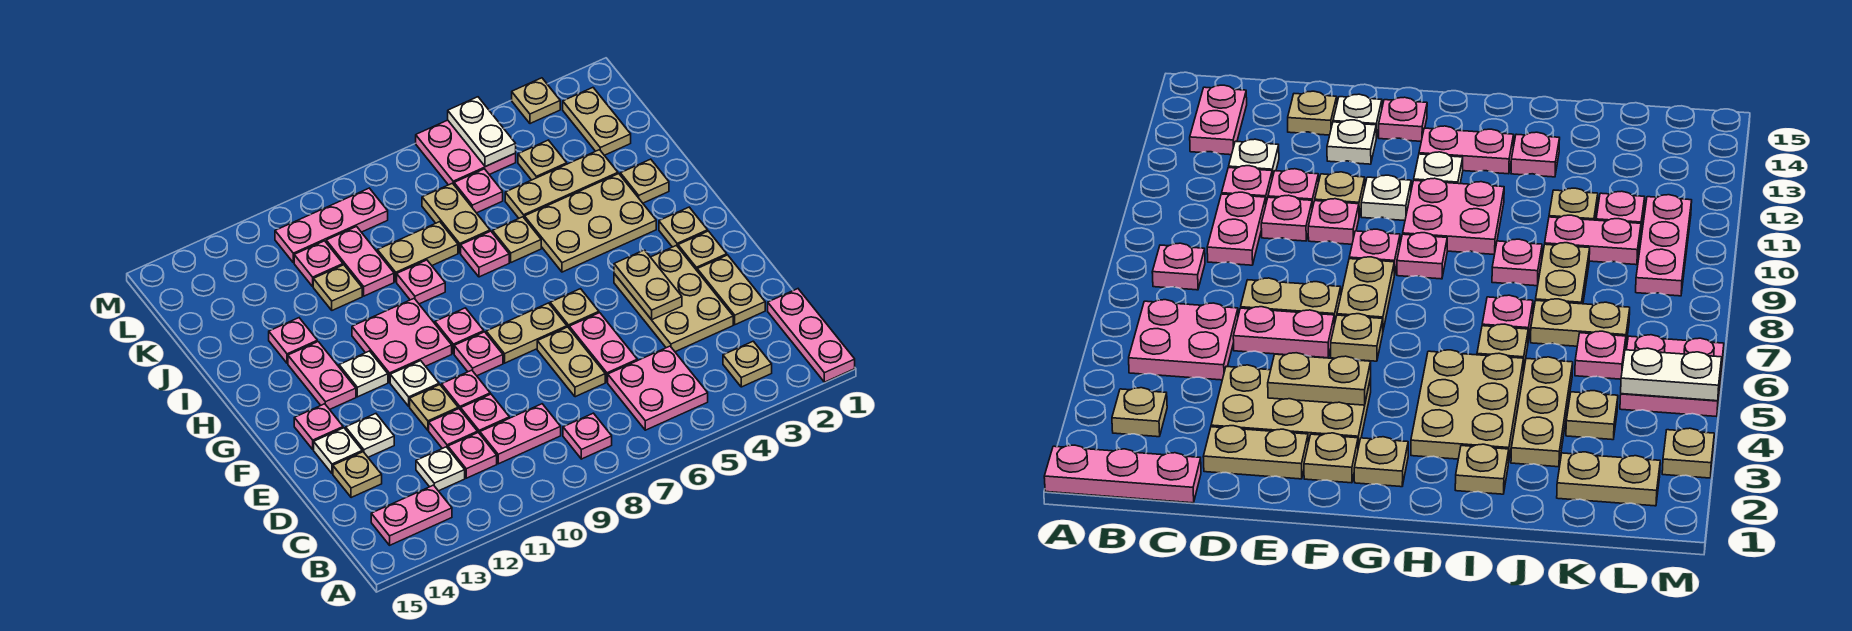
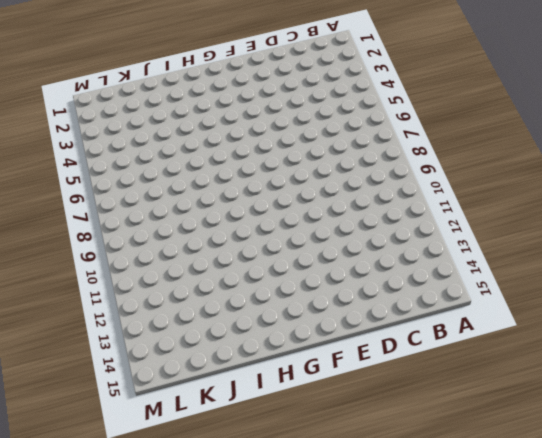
none -> pink plate A1:C1 level 1
none -> tan plate B3 level 1
none -> pink plate B5:C6 level 1
none -> pink plate B8 level 1

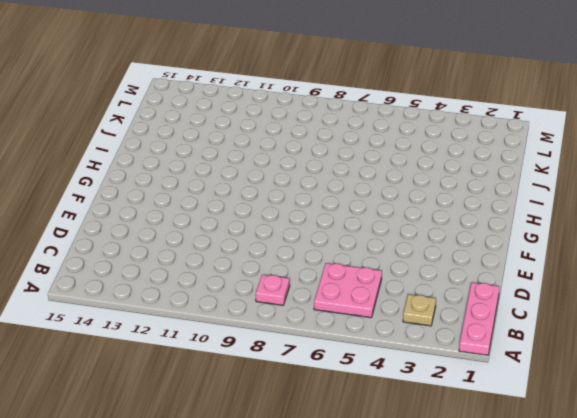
none -> pink plate B13:B14 level 1
none -> pink plate C9:C10 level 1
none -> pink plate C11 level 1
none -> white plate C12 level 1

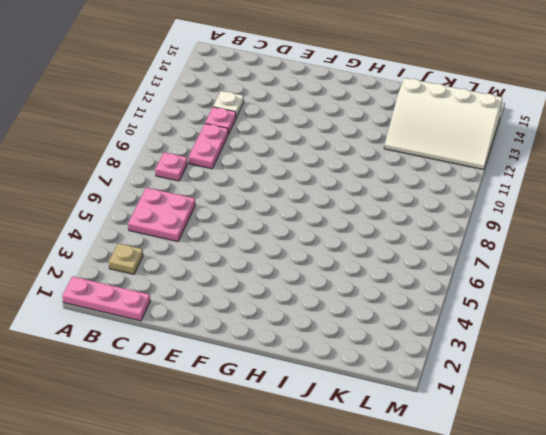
white slope J12:M14 level 1 top 14 -> none
none -> pink plate B13:B14 level 1
none -> tan plate D2:E2 level 1
none -> tan plate D3:F4 level 1
none -> pink plate D6:E6 level 1

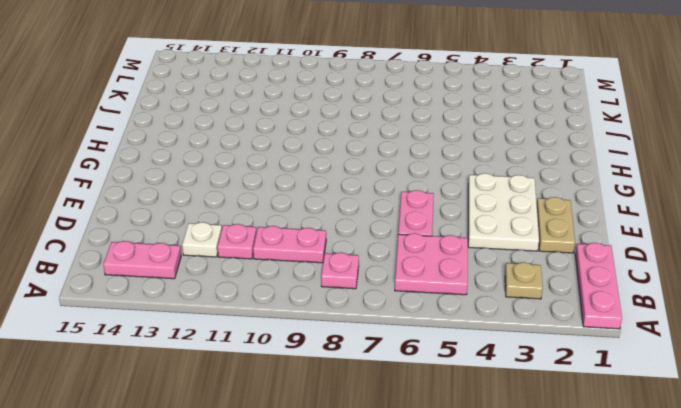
white plate D3:F4 level 1 -> tan plate D3:F4 level 1
none -> tan plate D7:E7 level 1
none -> pink plate D10 level 1
none -> pink plate D11 level 1
none -> tan plate D14 level 1

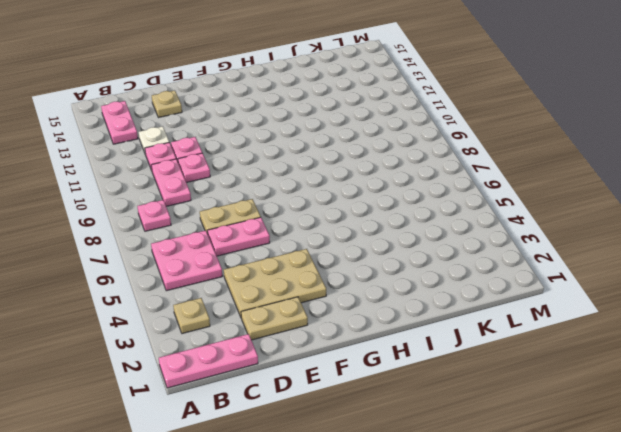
none -> pink plate E10 level 1
none -> tan plate E11 level 1
none -> white plate E13 level 1
none -> white plate E14 level 1

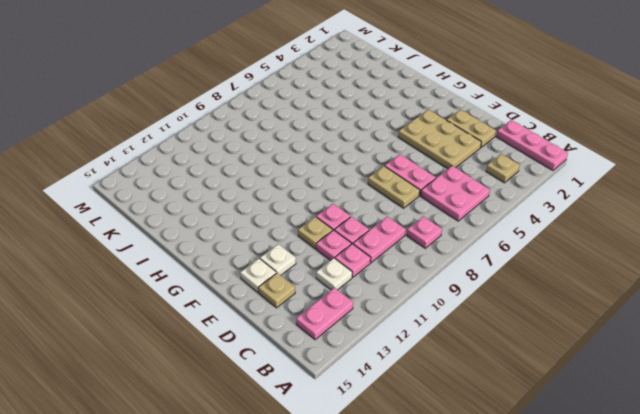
none -> tan plate F2 level 1
none -> tan plate F6 level 1
none -> tan plate F7:F8 level 1
none -> pink plate F9 level 1

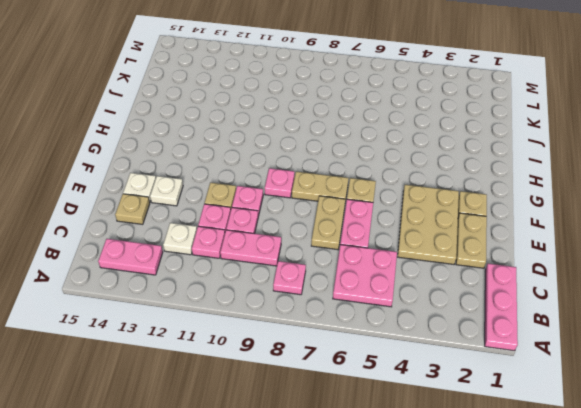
none -> tan plate B3 level 1
none -> white plate F11 level 1
none -> pink plate F14 level 1
none -> tan plate G2 level 1

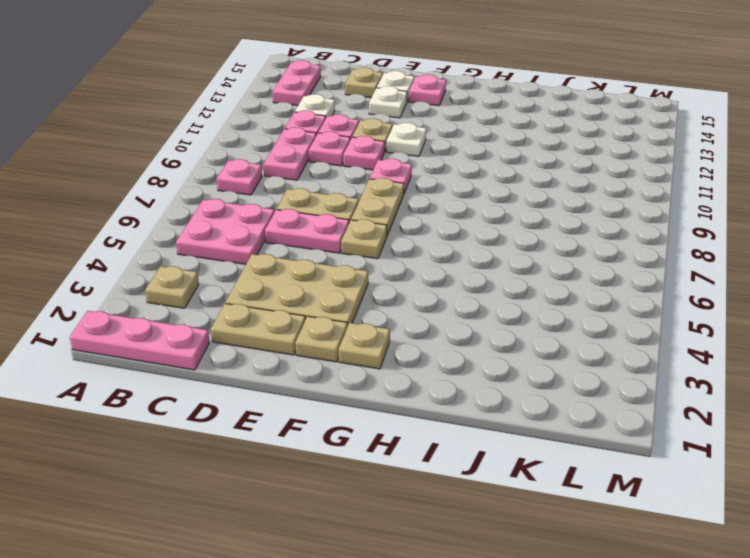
none -> pink plate G9 level 1
none -> pink plate G10:H11 level 1
none -> white plate G12 level 1
none -> pink plate G13:H13 level 1

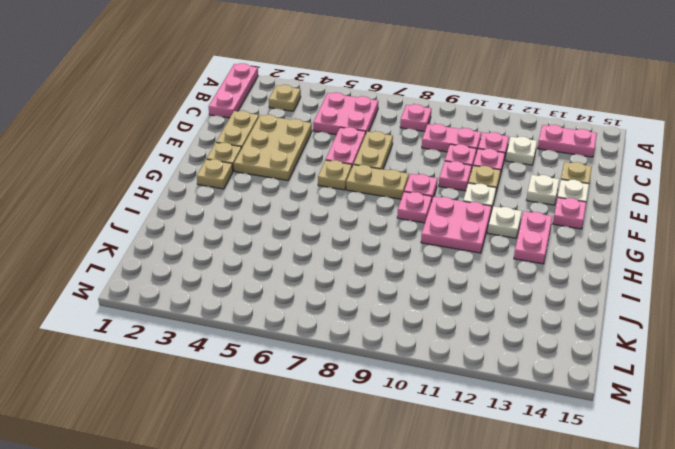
none -> tan plate H3:I5 level 1
none -> tan plate I2 level 1
none -> tan plate I6 level 1
none -> pink plate I7 level 1

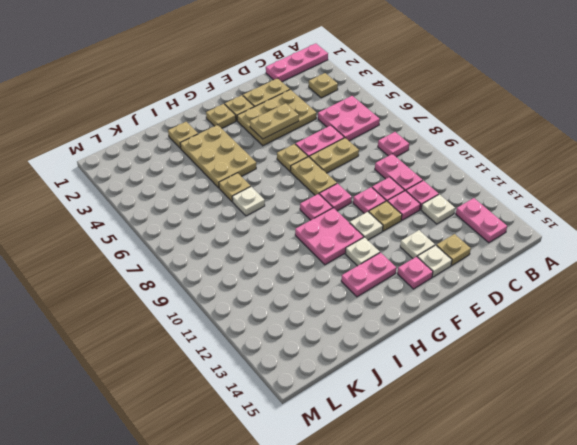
white plate I7 level 1 -> pink plate I7 level 1
none -> pink plate I9 level 1
none -> pink plate I13 level 1
none -> tan plate J3:J5 level 1
none -> tan plate J7:K7 level 1

